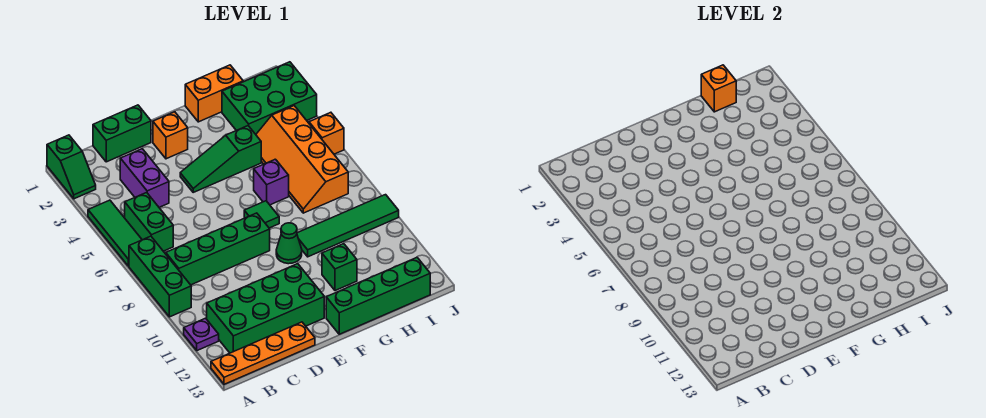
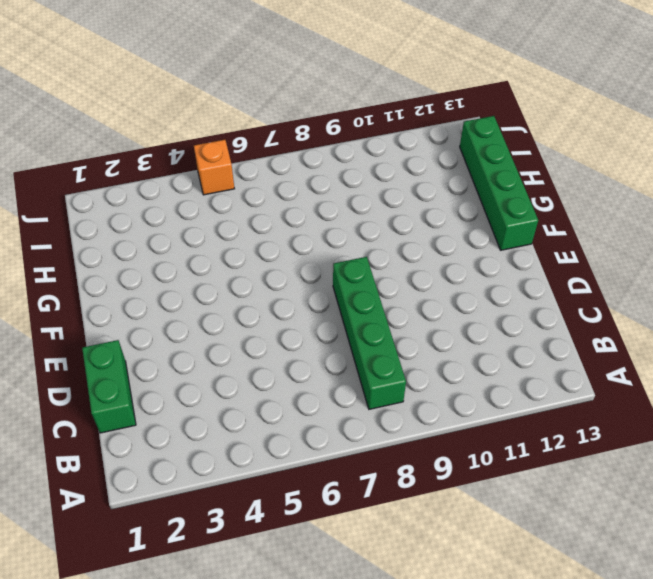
none -> green slope A1:A2 level 1 top 1
none -> green tile A4:A6 level 1
none -> green brick A7:A9 level 1

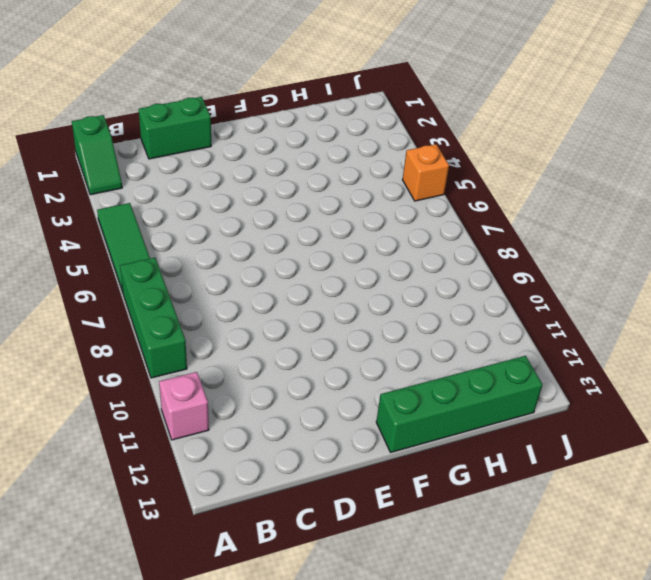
pink brick A11 level 1 -> purple plate A11 level 1
none -> orange plate A13:D13 level 1
none -> green brick B5:B6 level 1
none -> green brick B8:E8 level 1

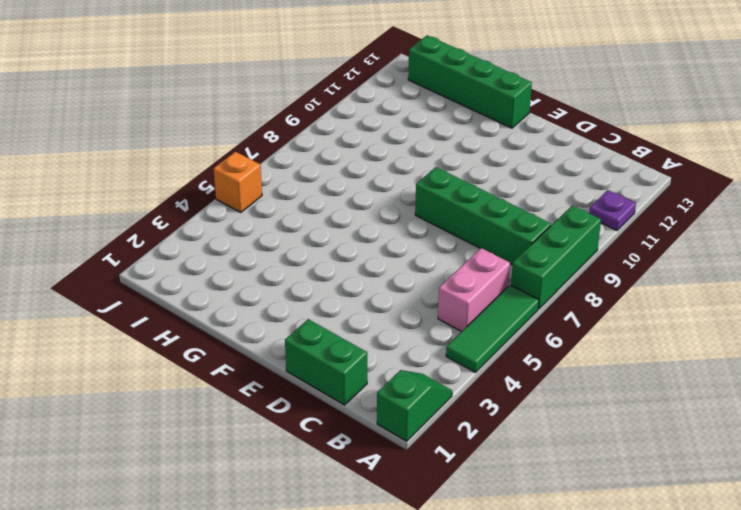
pink brick B5:B6 level 1 -> green brick B5:B6 level 1
none -> orange plate A13:D13 level 1
none -> green brick B11:E12 level 1
none -> purple brick C3:C4 level 1

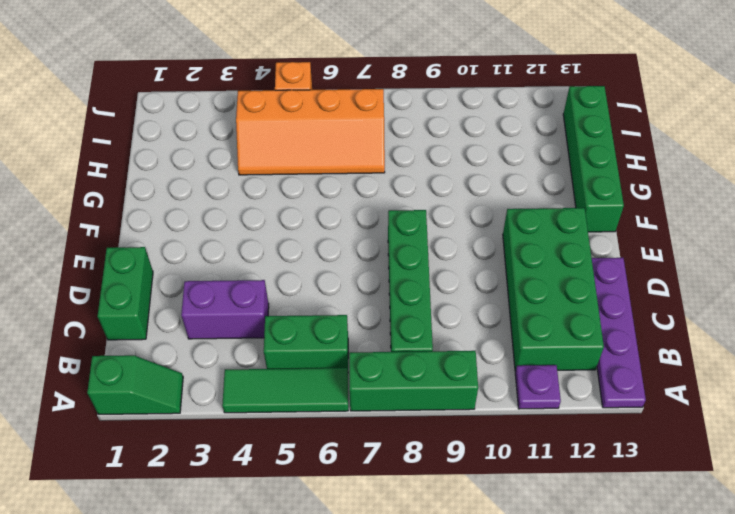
purple plate A13:D13 level 1 -> orange plate A13:D13 level 1
none -> orange brick E2 level 1
none -> green slope E4:G4 level 1 top G
none -> green tile F7 level 1

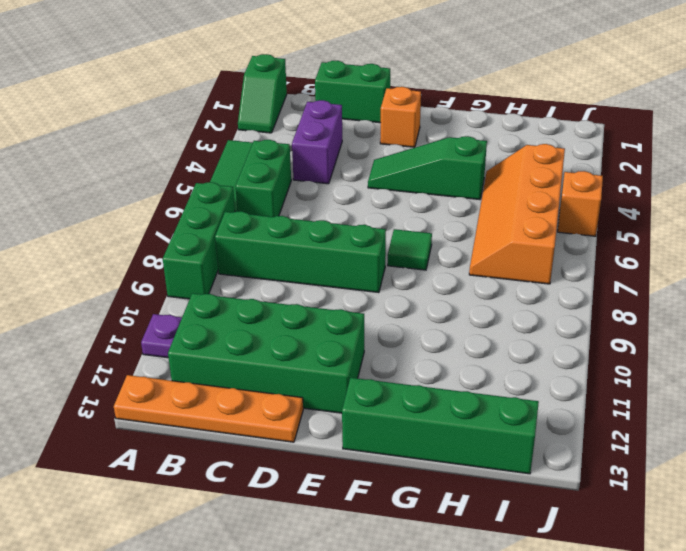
none -> green cone F9 level 1
none -> orange brick G1:H1 level 1
none -> purple brick G6 level 1

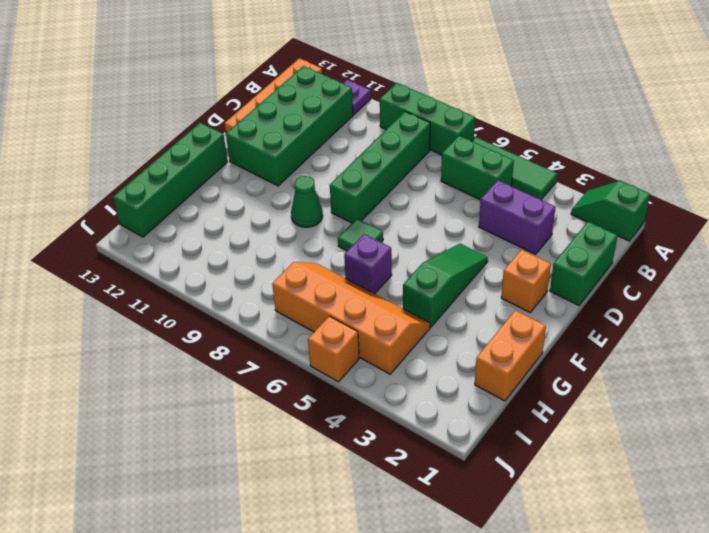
none -> green tile G9:J9 level 1
none -> green brick G11 level 1
none -> green brick H2:J3 level 1

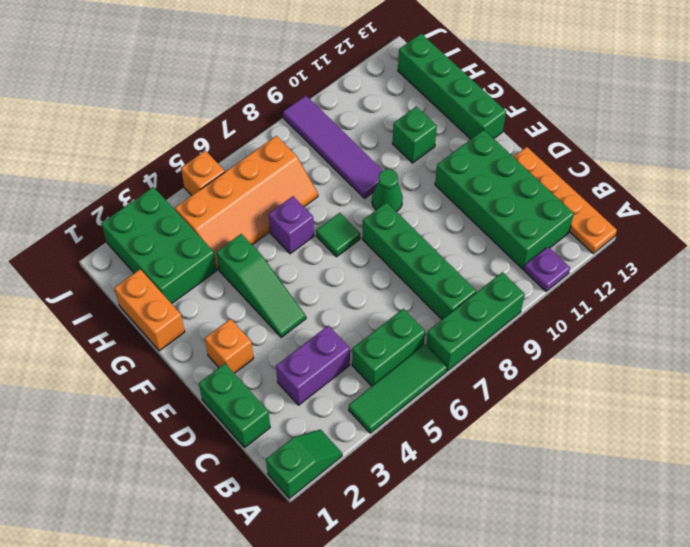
purple tile G9:J9 level 1 -> green tile G9:J9 level 1
none -> orange brick H1 level 2

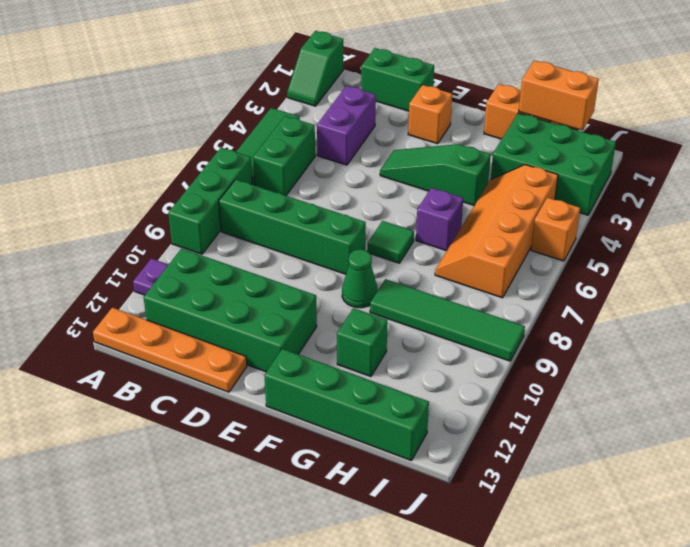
orange brick H1:I1 level 2 -> orange brick H1 level 2

